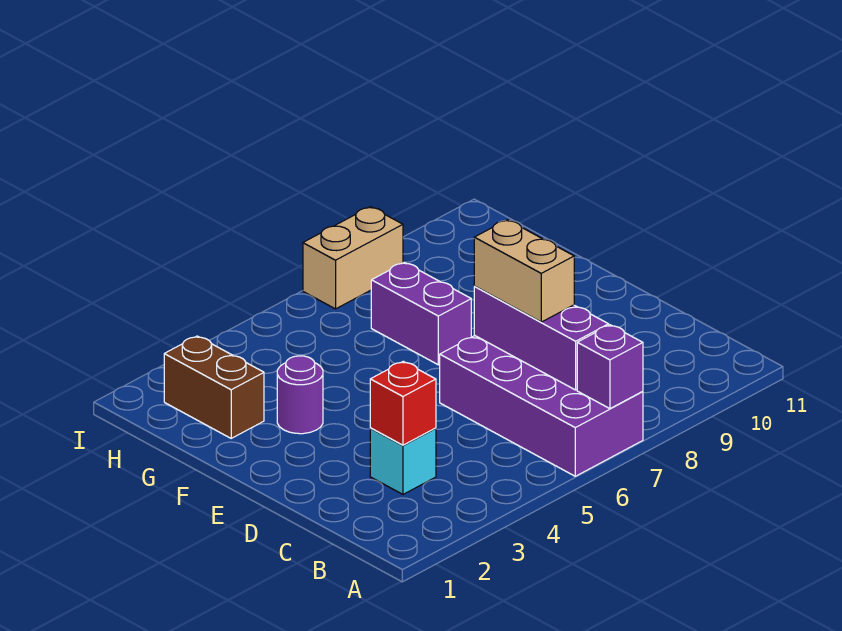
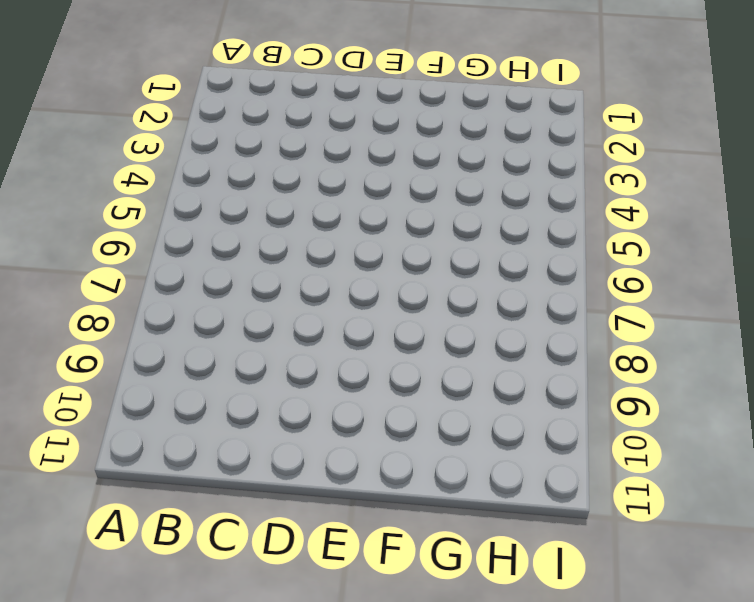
none -> purple brick A6:D7 level 1
none -> cyan brick C3 level 1

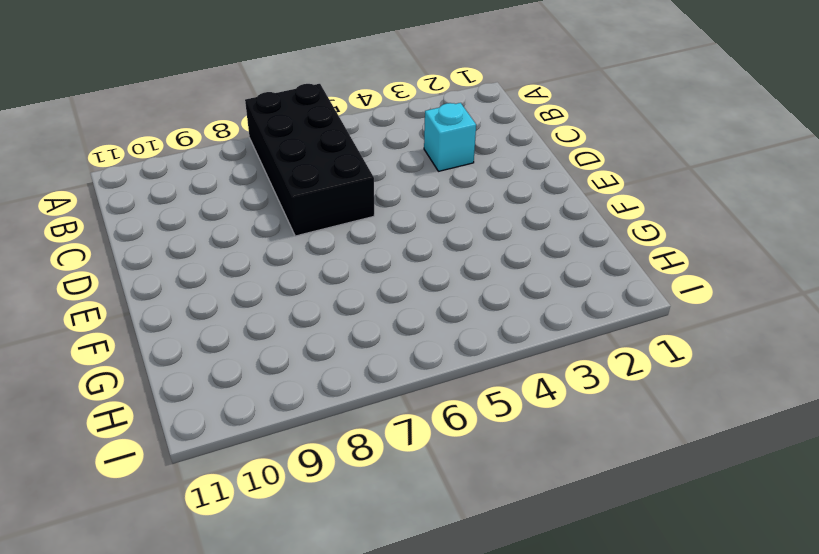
black brick A6:D7 level 1 -> purple brick A6:D7 level 1
none -> purple round brick F3 level 1
none -> purple brick F7:G7 level 1

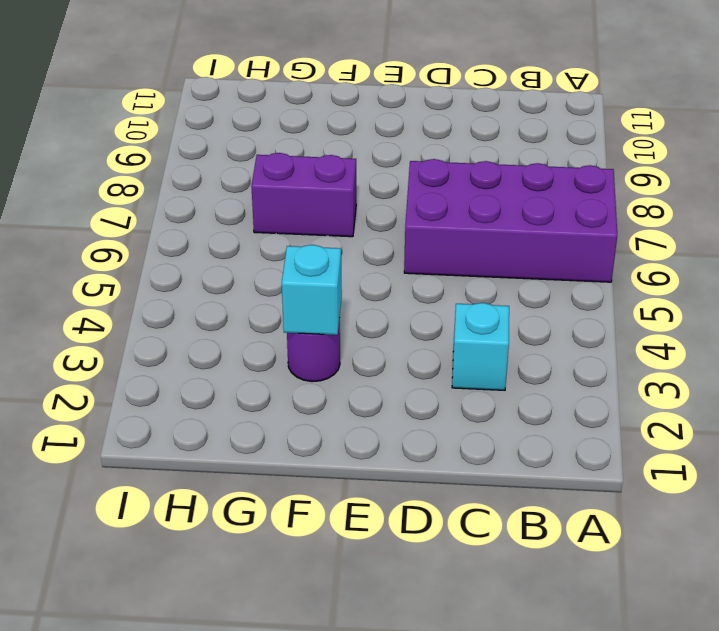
cyan brick F3 level 2 -> none
none -> brown brick G2:H2 level 1
none -> tan brick I7:I8 level 1

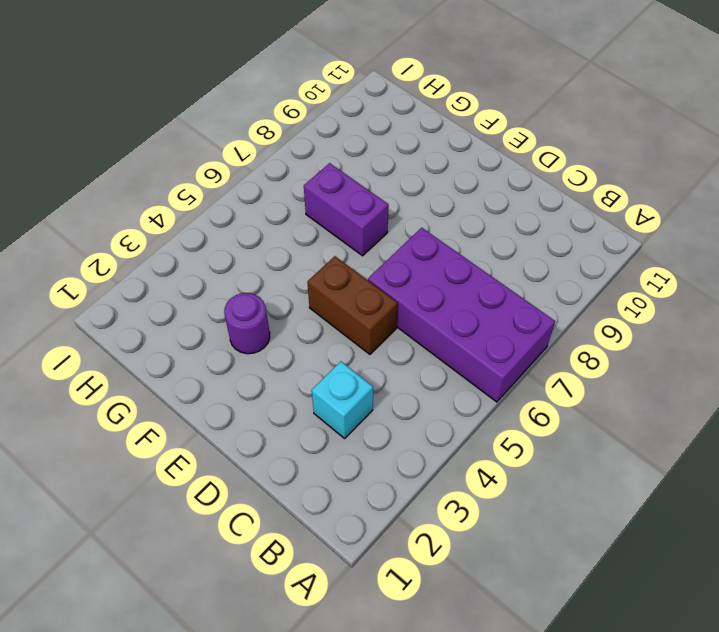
brown brick D5:E5 level 1 -> brown brick G2:H2 level 1
none -> tan brick I7:I8 level 1
none -> purple brick A7 level 2

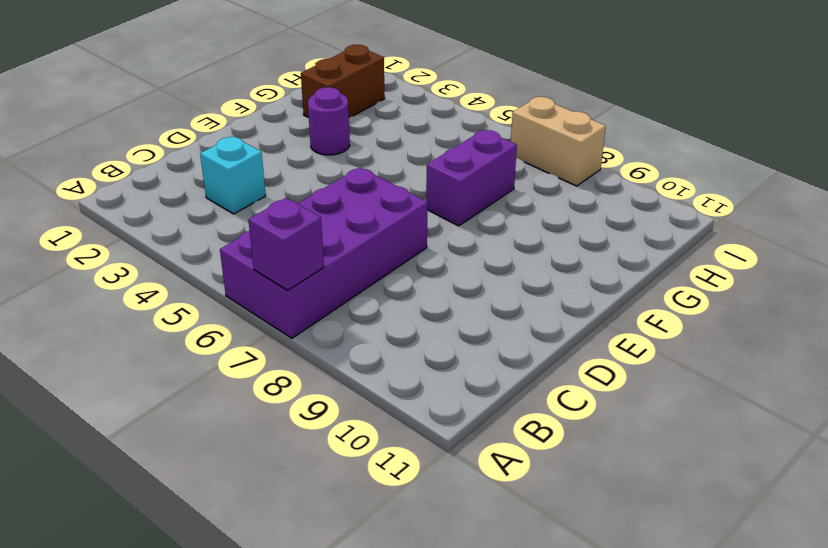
none -> purple brick B7:D7 level 2
none -> red brick C3 level 2

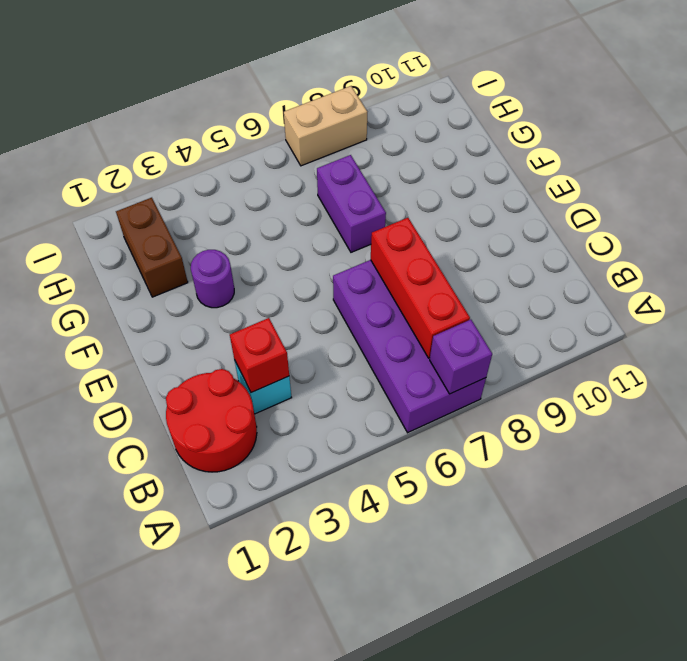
red round brick B1:C2 level 1 -> none
red brick B7:D7 level 2 -> purple brick B7:D7 level 2
none -> tan brick C7:D7 level 3

